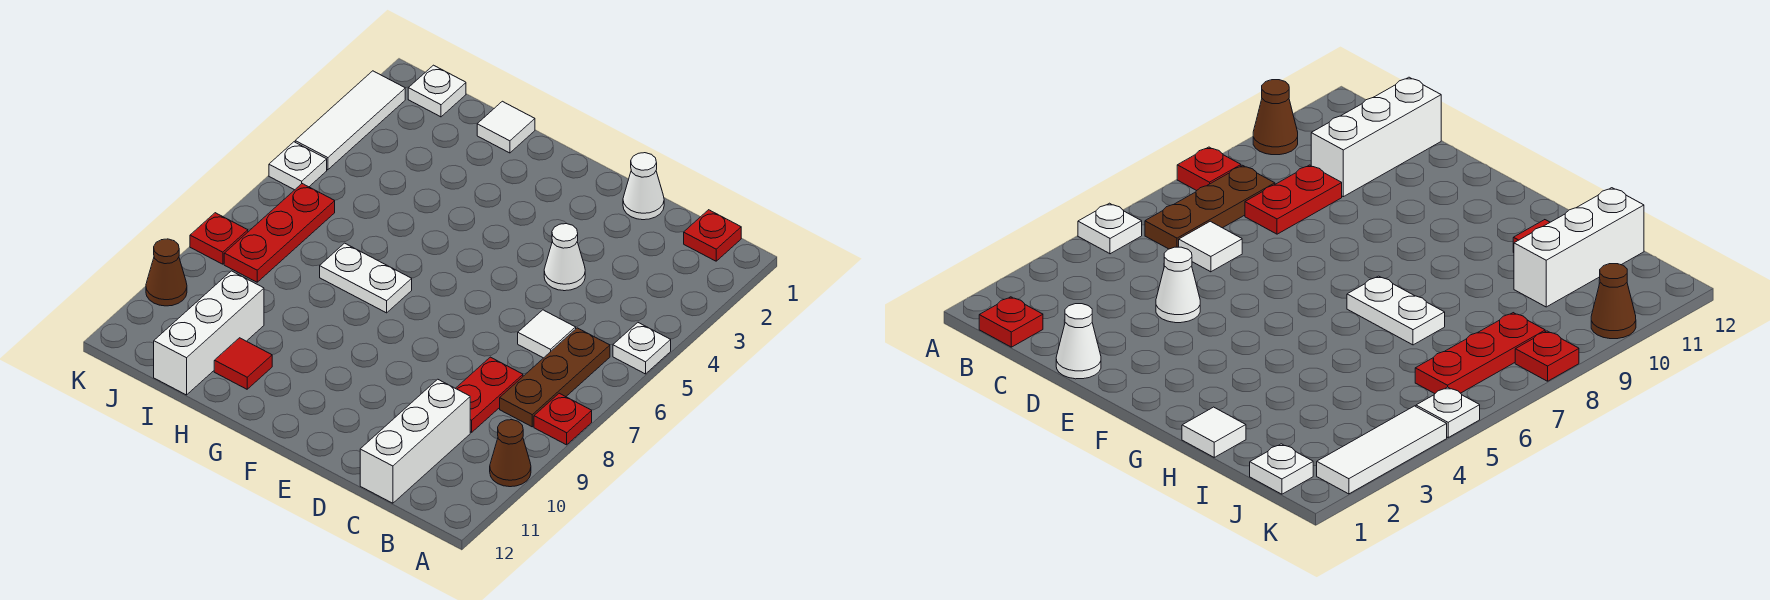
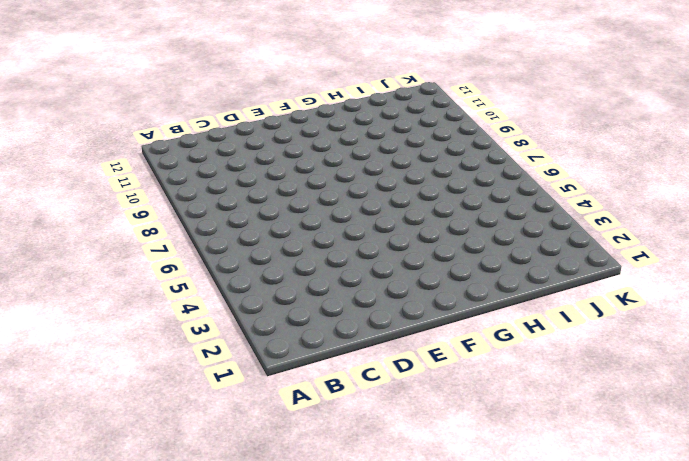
none -> white plate A5 level 1
none -> red plate A8 level 1
none -> brown cone A10 level 1

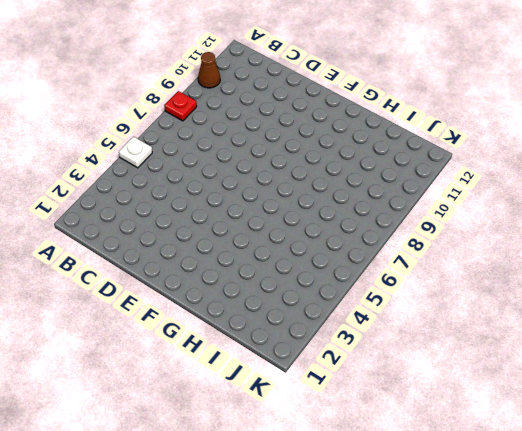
none -> red plate B1 level 1
none -> brown plate B6:B8 level 1
none -> white tile C6 level 1

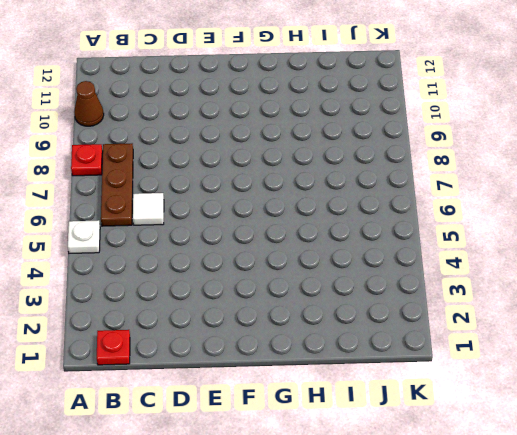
none -> red plate C8:C9 level 1
none -> white brick C10:C12 level 1
none -> white cone D1 level 1

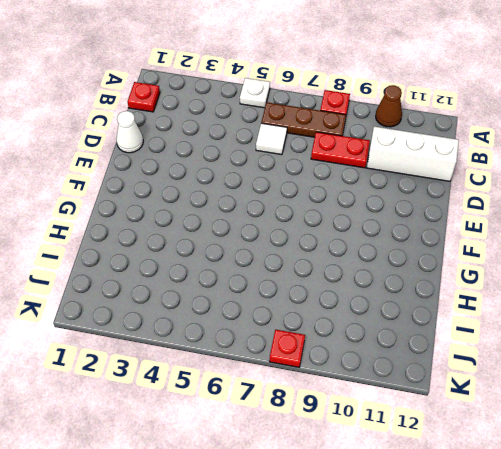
none -> white cone D4 level 1
none -> white plate G7:H7 level 1
none -> white tile H1 level 1

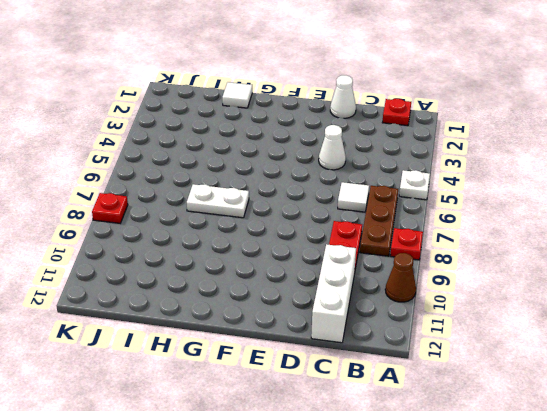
none -> red tile H11 level 1
none -> white brick I10:I12 level 1
none -> white plate J1 level 1

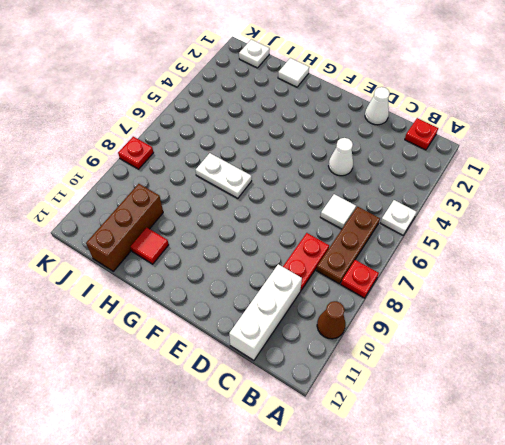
brown brick I10:I12 level 1 -> white brick I10:I12 level 1
none -> red plate J6:J8 level 1
none -> white tile K2:K4 level 1
none -> white plate K5 level 1

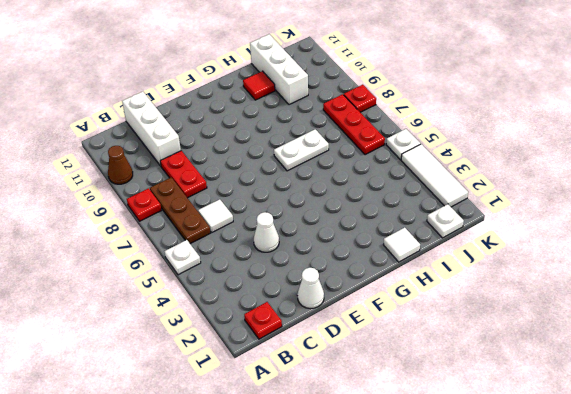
none -> brown cone K10 level 1

